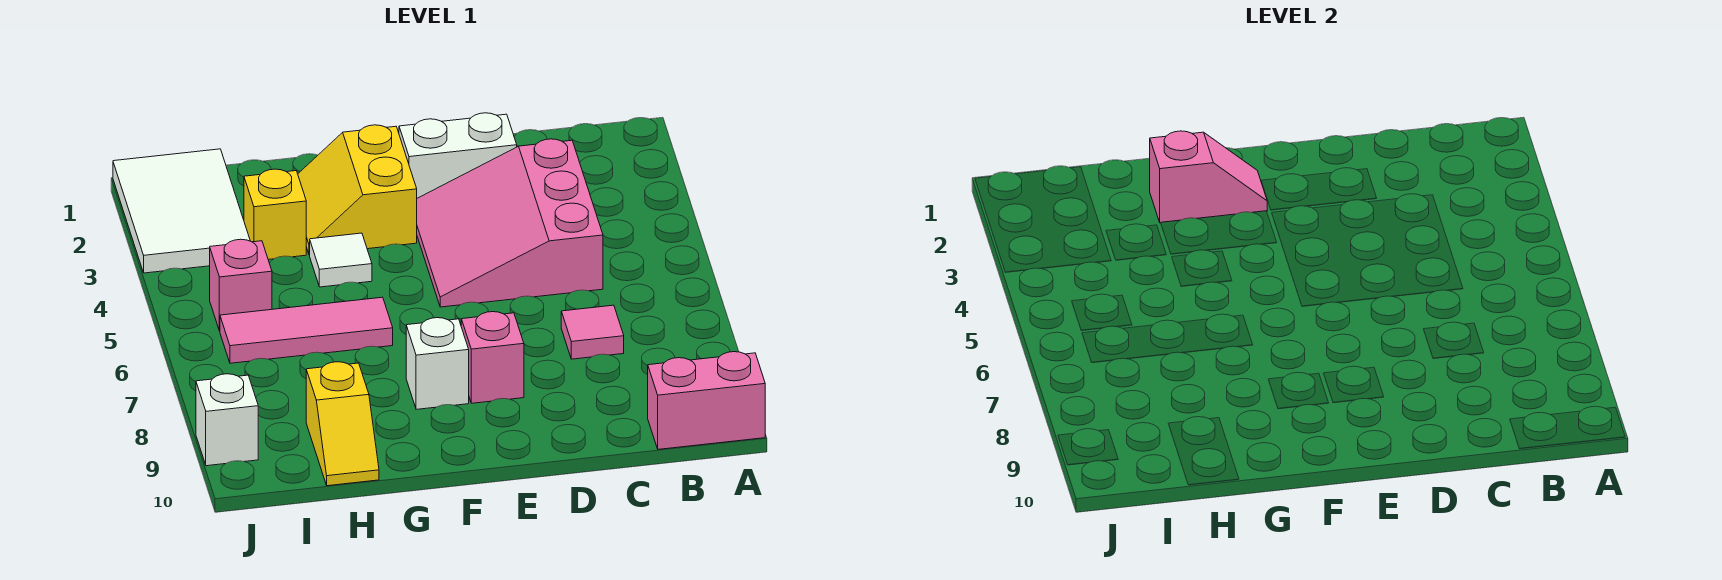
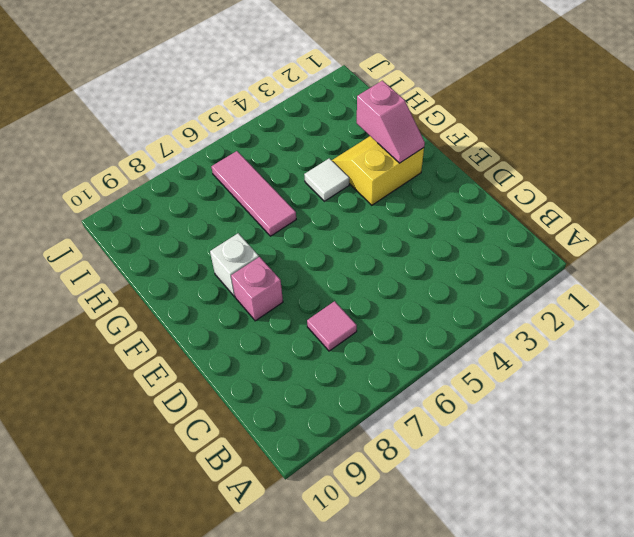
none -> pink brick A10:B10 level 1
none -> pink slope C3:E5 level 1 top C
none -> white brick D2:E2 level 1

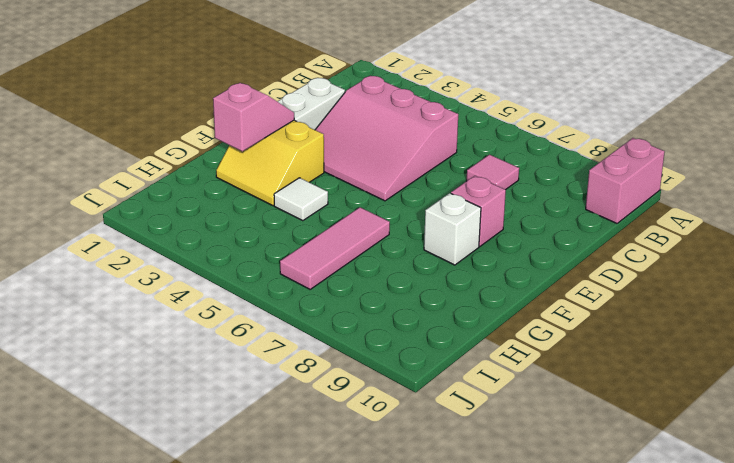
none -> yellow brick H3 level 1
none -> yellow slope H9:H10 level 1 top 9
none -> white tile I1:J3 level 1

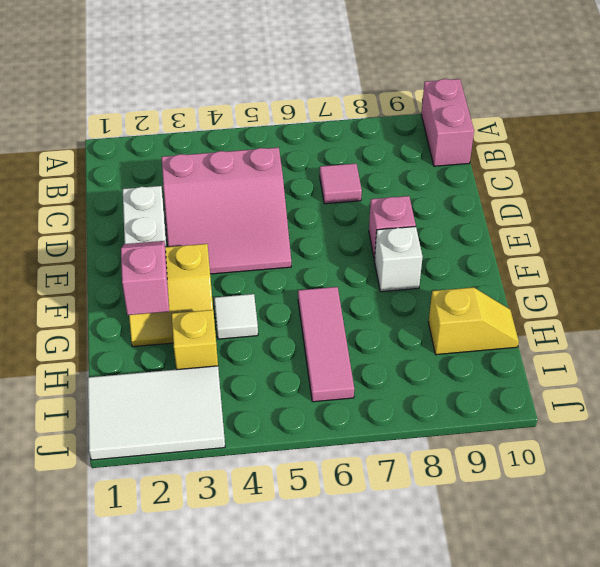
none -> pink brick I5 level 1
none -> white brick J9 level 1

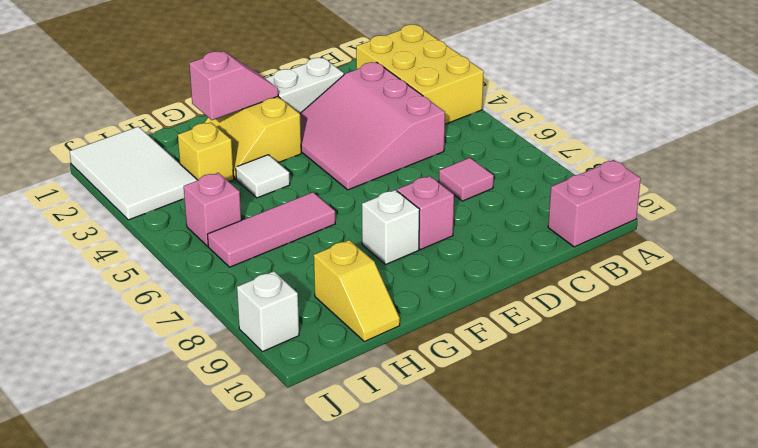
yellow brick A2:B4 level 1 -> none

